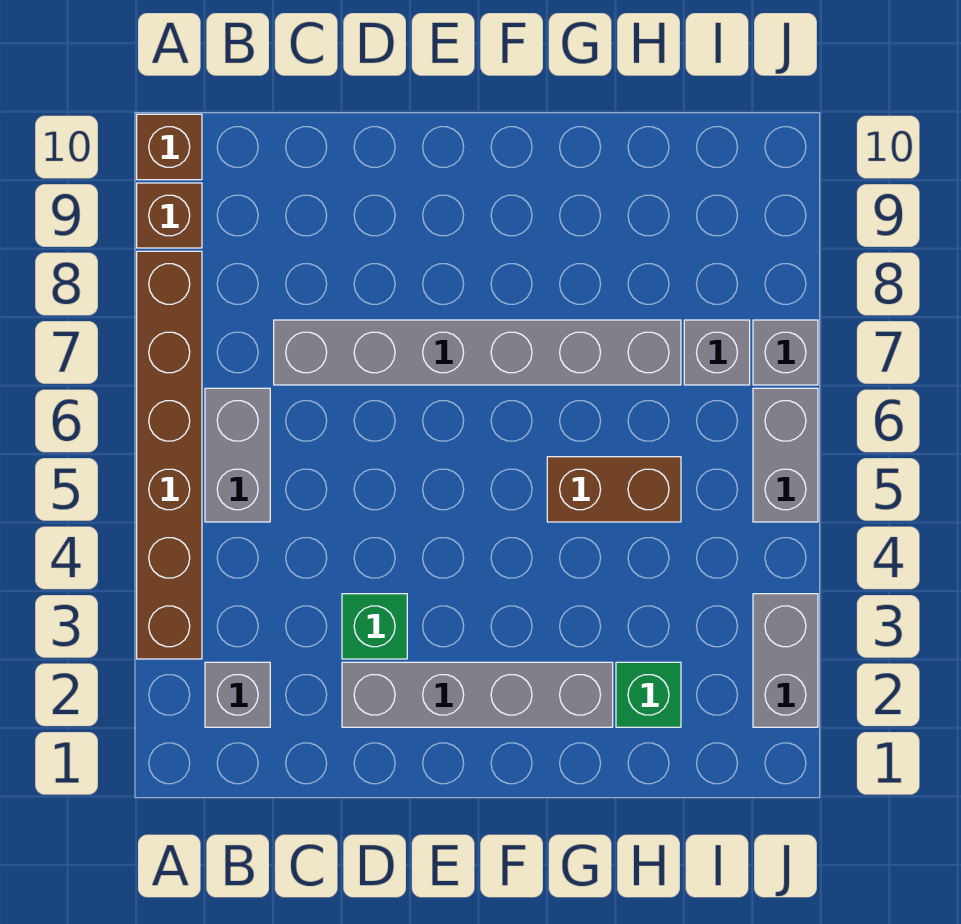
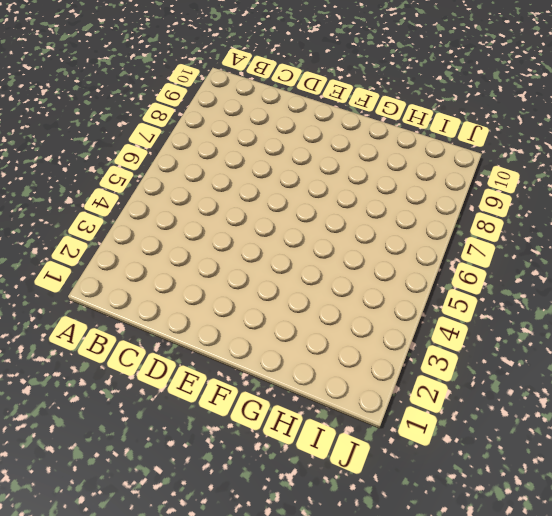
none -> brown brick A3:A8 level 1
none -> brown brick A9 level 1
none -> brown brick A10 level 1

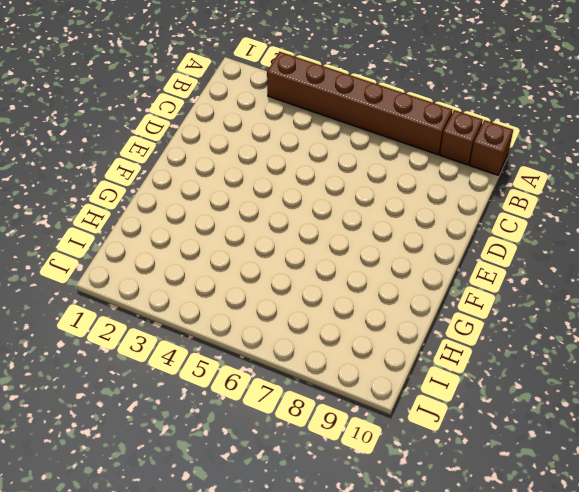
none -> grey brick B2 level 1
none -> grey brick B5:B6 level 1
none -> grey brick C7:H7 level 1

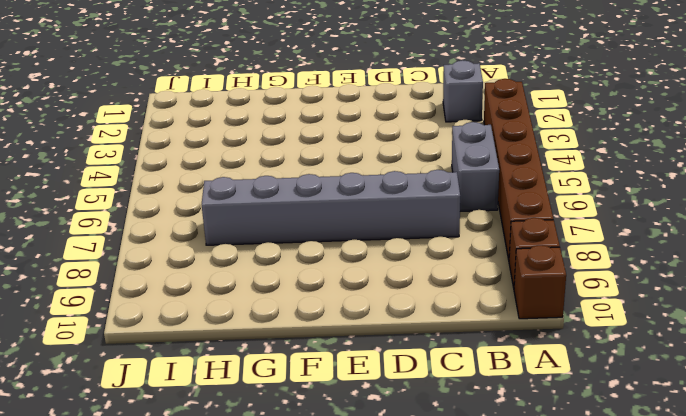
none -> grey brick D2:G2 level 1
none -> green brick D3 level 1
none -> brown brick G5:H5 level 1

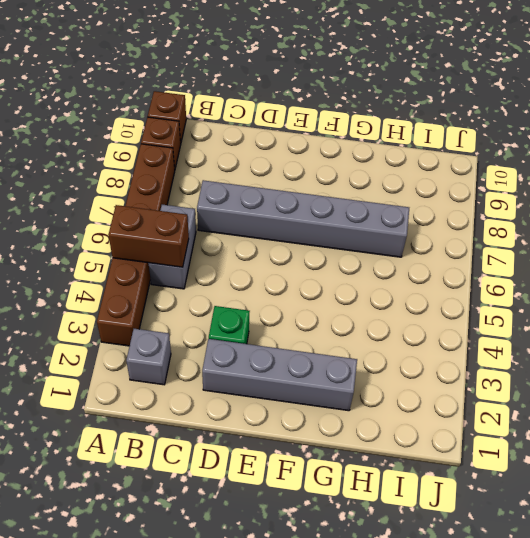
brown brick A5:B5 level 2 -> brown brick G5:H5 level 1
none -> green brick H2 level 1
none -> grey brick I7 level 1
none -> grey brick J2:J3 level 1

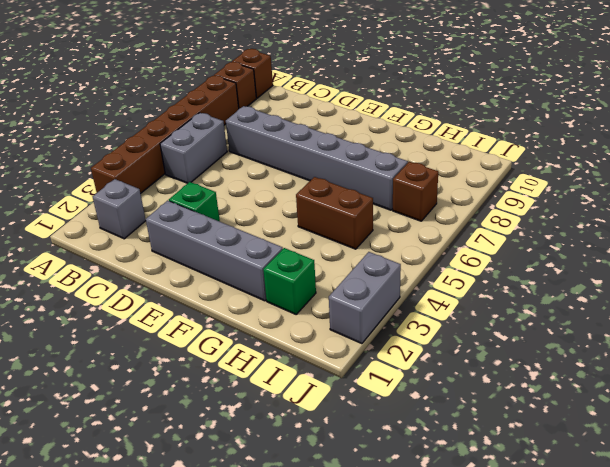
brown brick I7 level 1 -> grey brick I7 level 1
none -> grey brick J5:J6 level 1
none -> grey brick J7 level 1

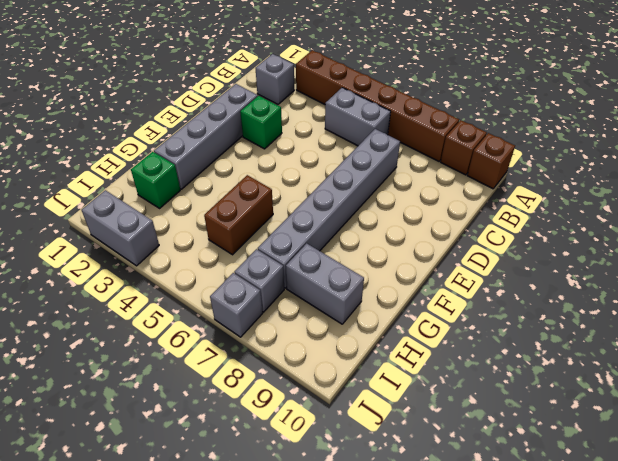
grey brick H8:H9 level 1 -> grey brick J5:J6 level 1

